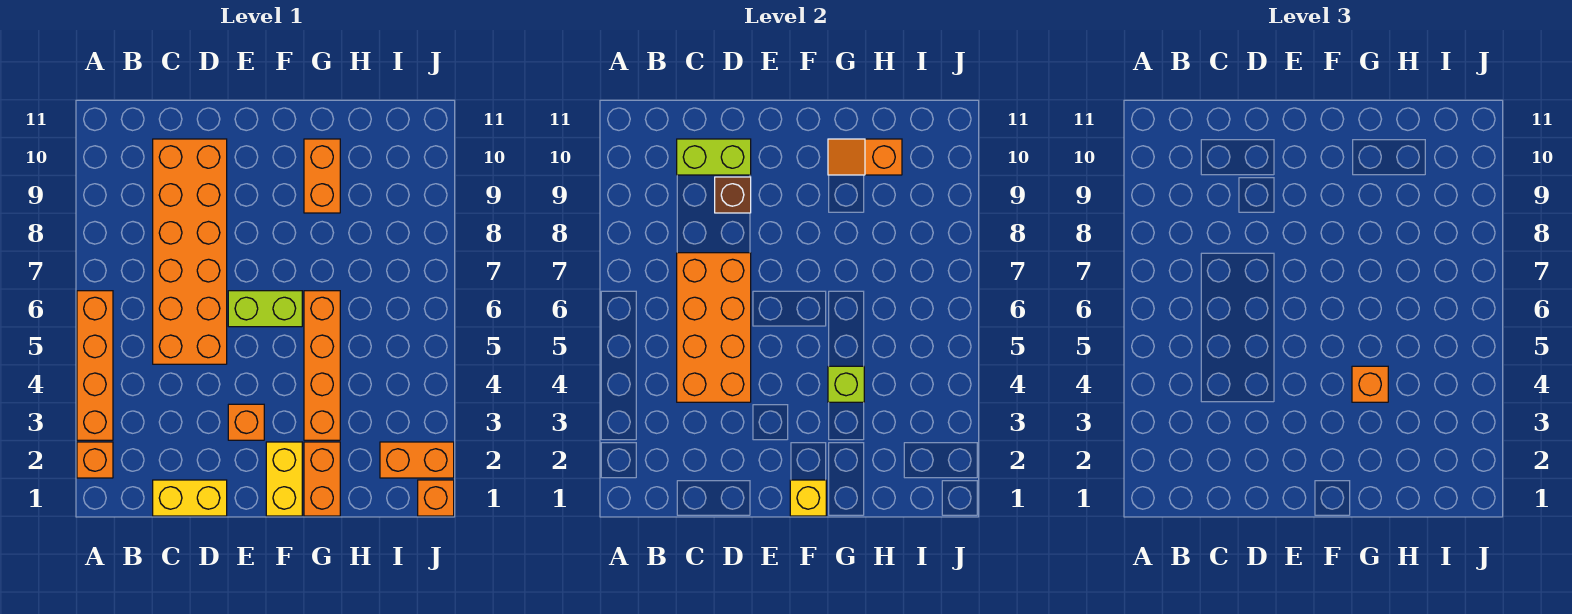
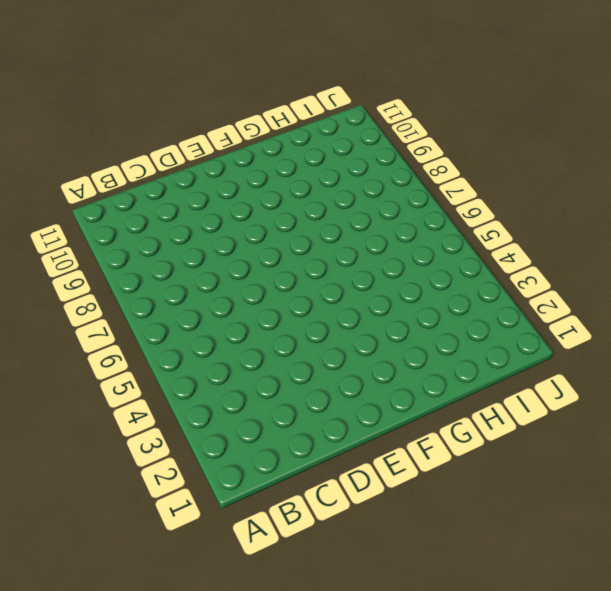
none -> orange brick A2 level 1
none -> orange brick A3:A6 level 1
none -> yellow brick C1:D1 level 1

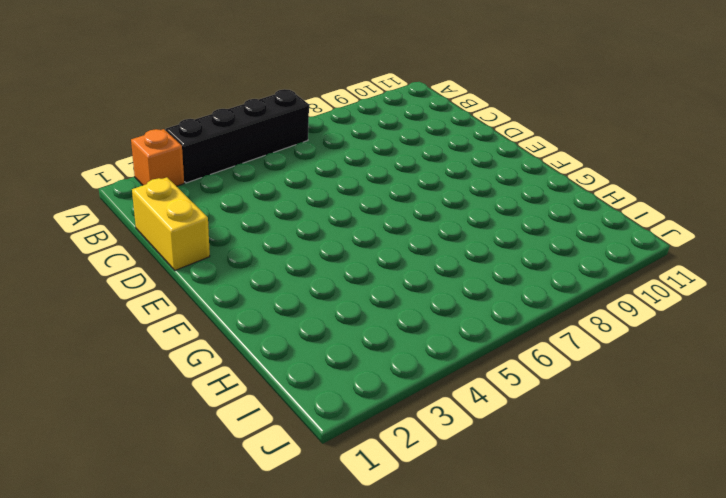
black brick A3:A6 level 1 -> orange brick A3:A6 level 1
none -> orange brick C5:D10 level 1
none -> orange brick E3 level 1
none -> lime brick E6:F6 level 1

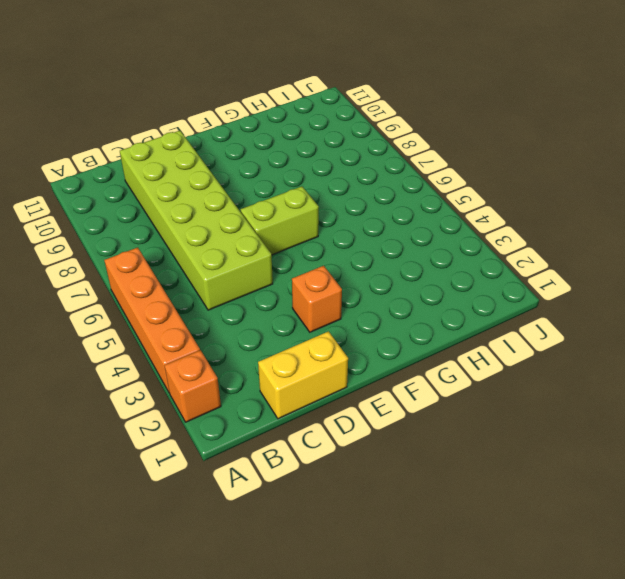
lime brick C5:D10 level 1 -> orange brick C5:D10 level 1
none -> yellow brick F1:F2 level 1
none -> orange brick G1:G2 level 1
none -> orange brick G3:G6 level 1

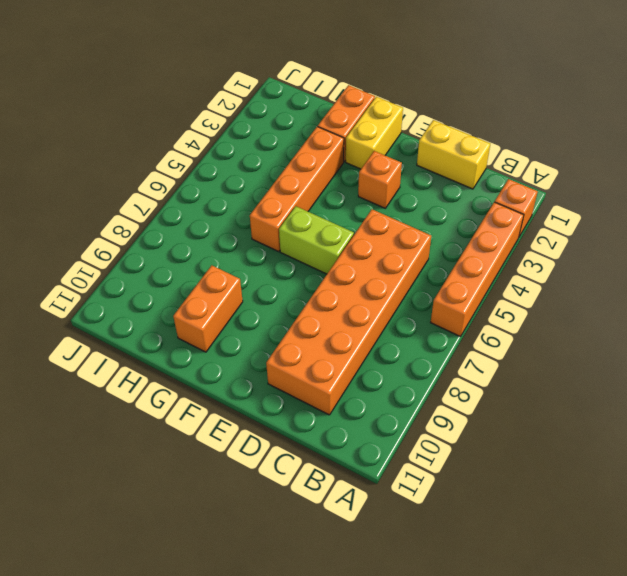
none -> orange brick I2:J2 level 1
none -> orange brick J1 level 1
none -> orange brick C4:D7 level 2

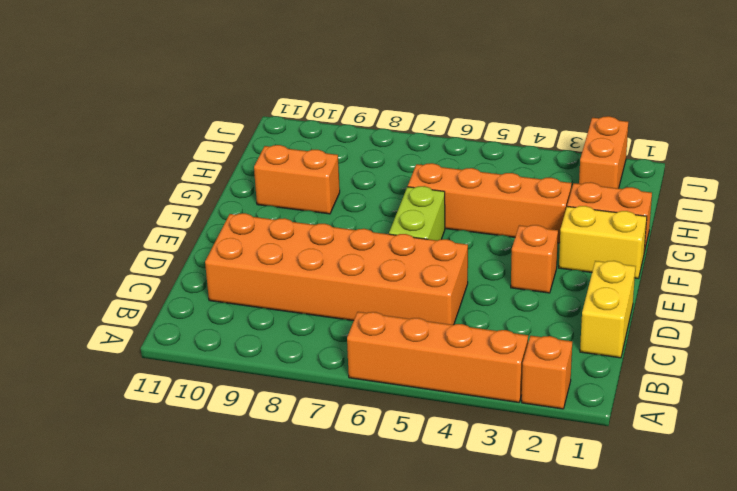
none -> orange brick J1 level 1
none -> orange brick C4:D7 level 2
none -> lime brick C10:D10 level 2

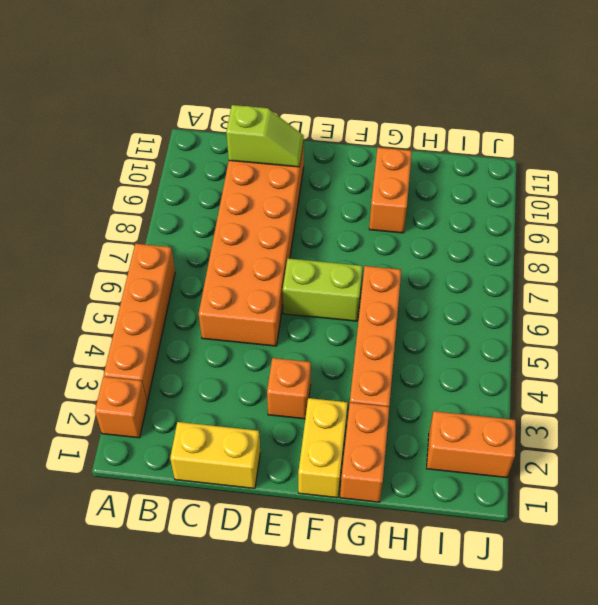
lime slope C10:D10 level 2 top C -> lime brick C10:D10 level 2
none -> orange brick J1 level 1
none -> orange brick C4:D7 level 2
none -> brown brick D9 level 2

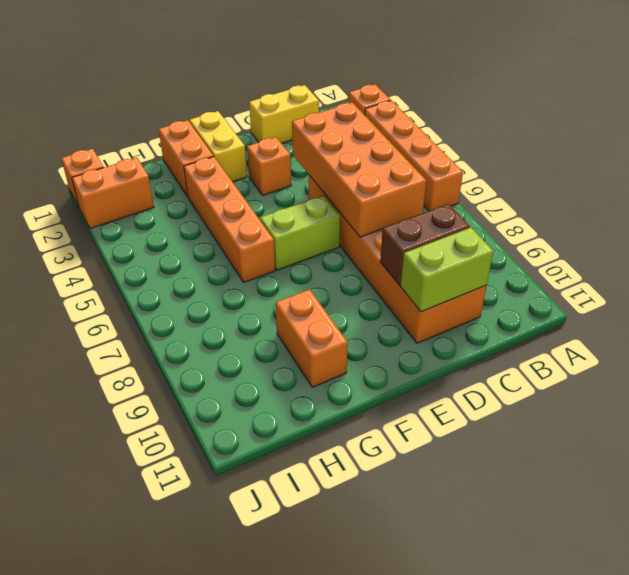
brown brick C9:D9 level 2 -> brown brick D9 level 2
none -> yellow brick F1 level 2
none -> lime brick G4 level 2
none -> orange slope G10:H10 level 2 top H

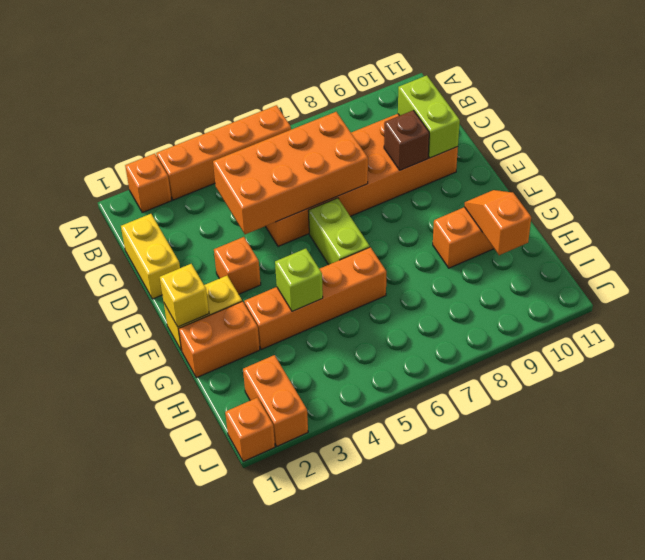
none -> orange brick G4 level 3

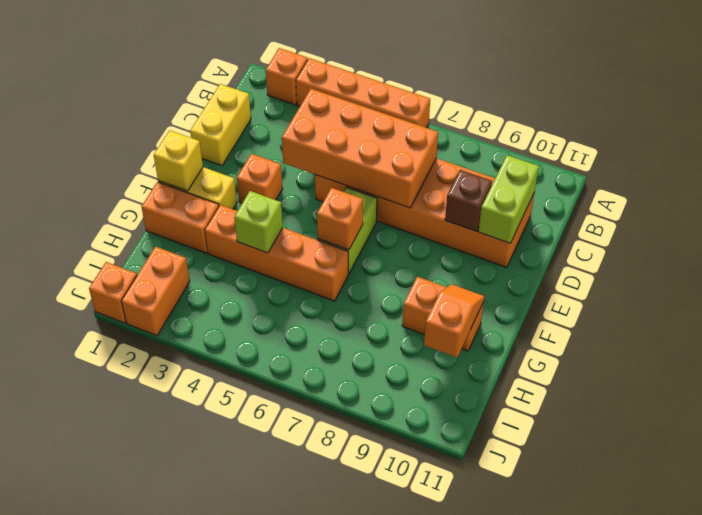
orange brick F6 level 2 -> orange brick G4 level 3

